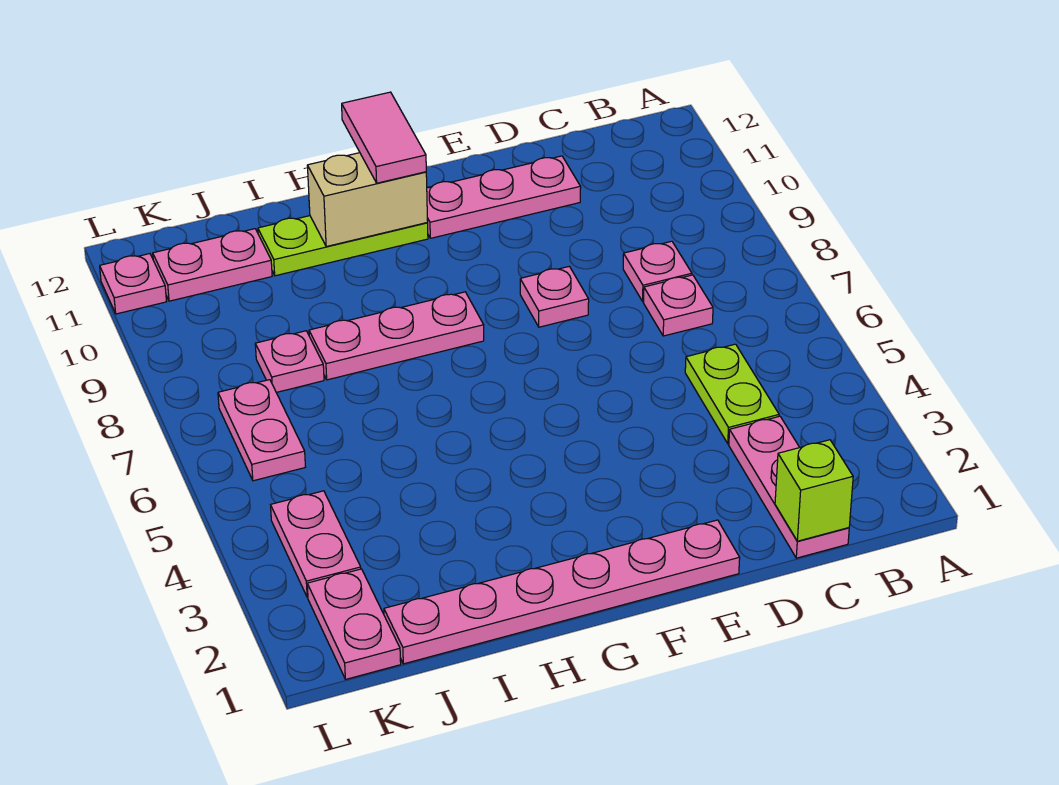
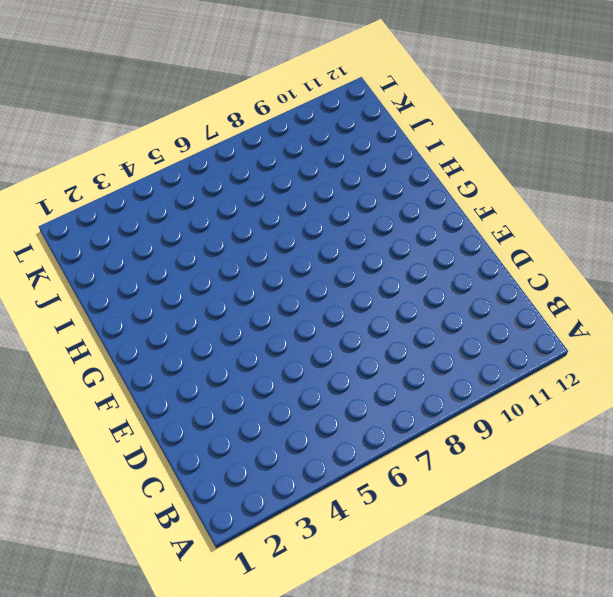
none -> pink plate C1:C3 level 1
none -> lime plate C4:C5 level 1
none -> pink plate C7 level 1

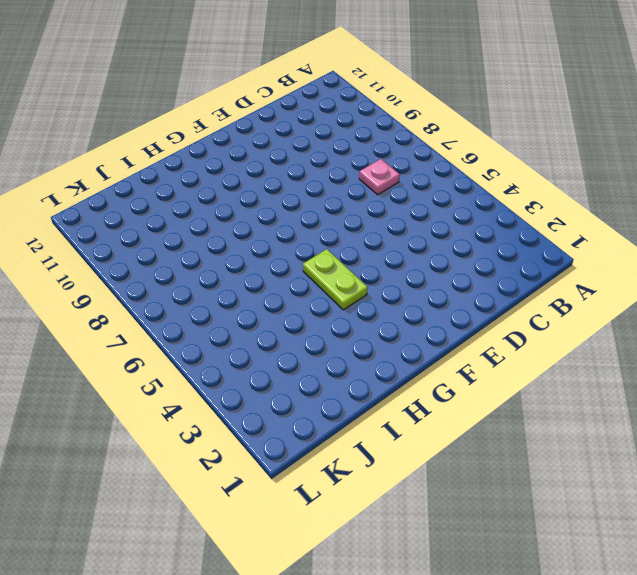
lime plate G4:G5 level 1 -> lime plate C4:C5 level 1
none -> pink plate C1:C3 level 1
none -> pink plate C8 level 1
none -> pink plate D11:F11 level 1

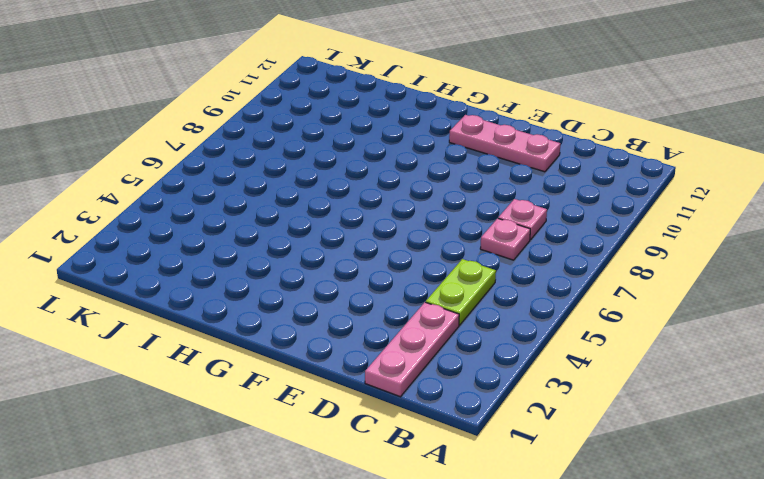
none -> pink plate E1:J1 level 1
none -> pink plate E8 level 1
none -> pink plate G8:I8 level 1

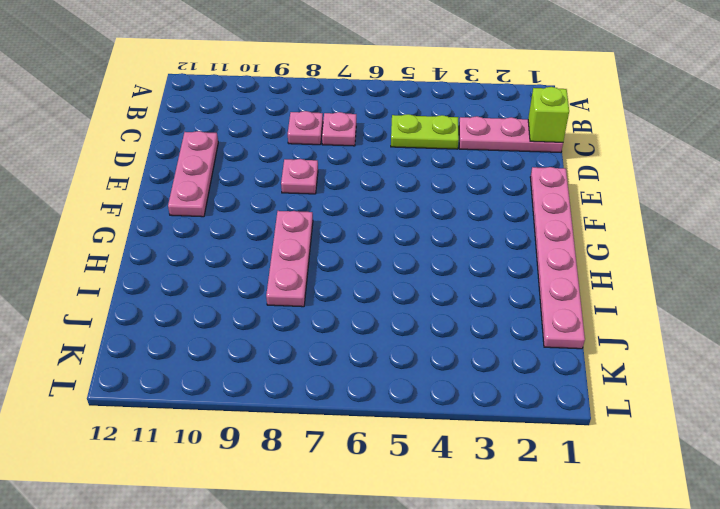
none -> lime plate G11:I11 level 1
none -> pink plate J8 level 1
none -> pink plate J11:K11 level 1

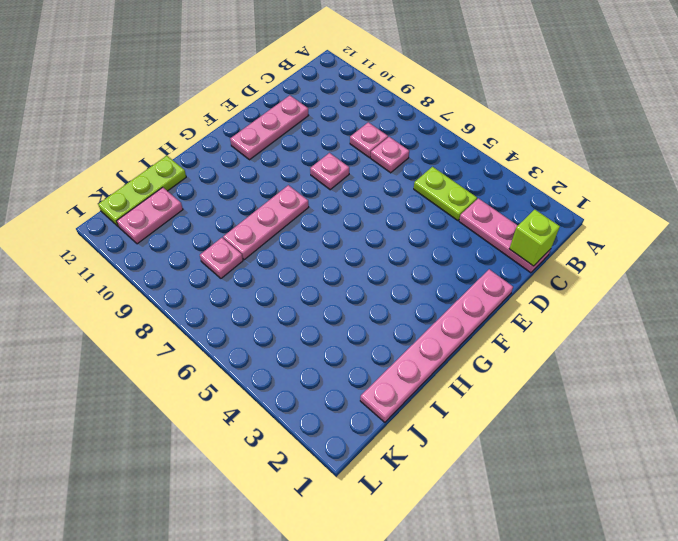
lime plate I12:K12 level 1 -> lime plate G11:I11 level 1
none -> pink plate K1:K2 level 1
none -> pink plate K3:K4 level 1
none -> pink plate K6:K7 level 1

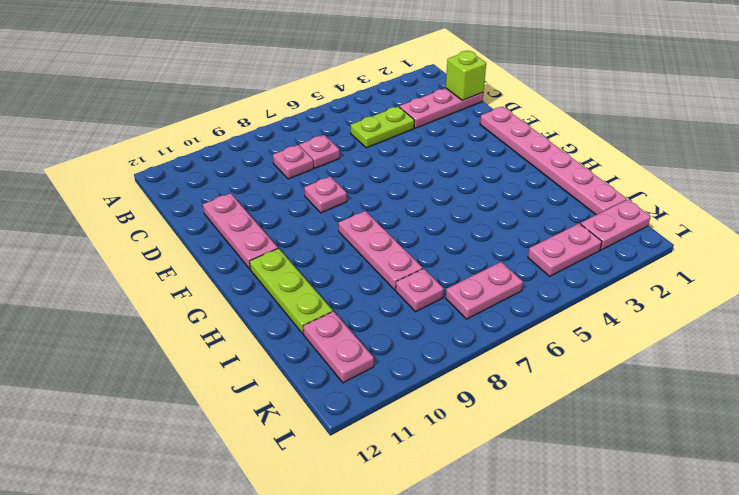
none -> pink plate L11 level 1
none -> tan brick G11:H11 level 2
none -> pink tile G11:G12 level 3

